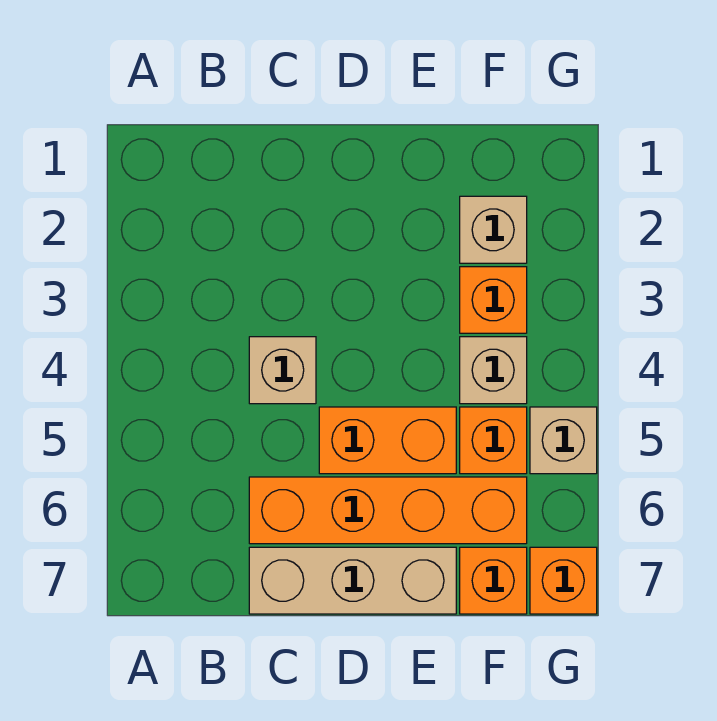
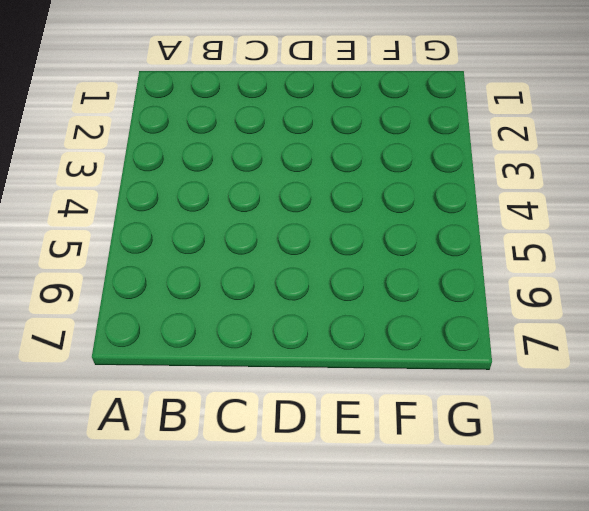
none -> tan brick C4 level 1
none -> orange brick C6:F6 level 1

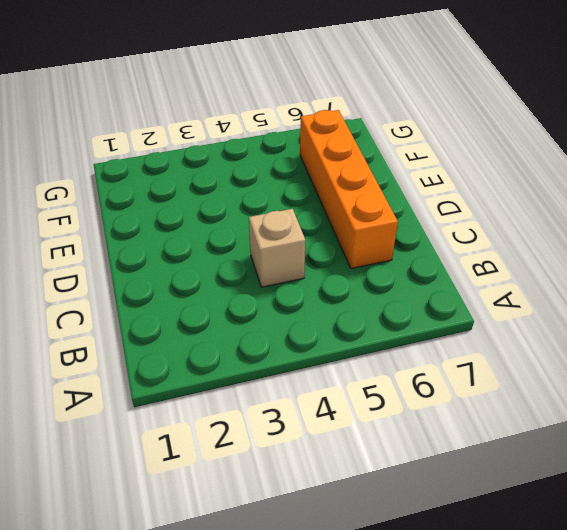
none -> tan brick C7:E7 level 1
none -> orange brick D5:E5 level 1

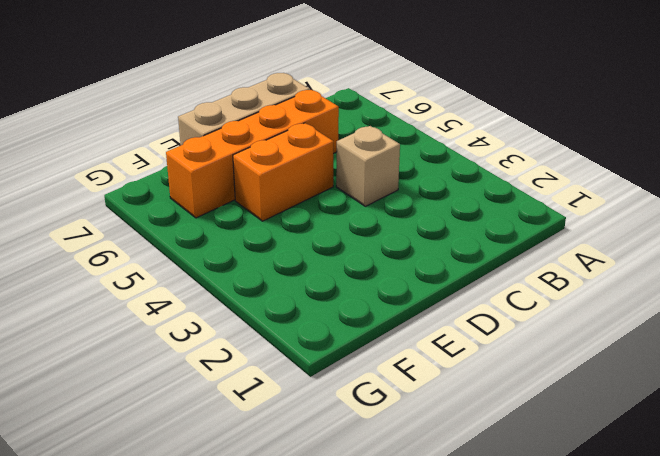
none -> tan brick F2 level 1
none -> orange brick F3 level 1

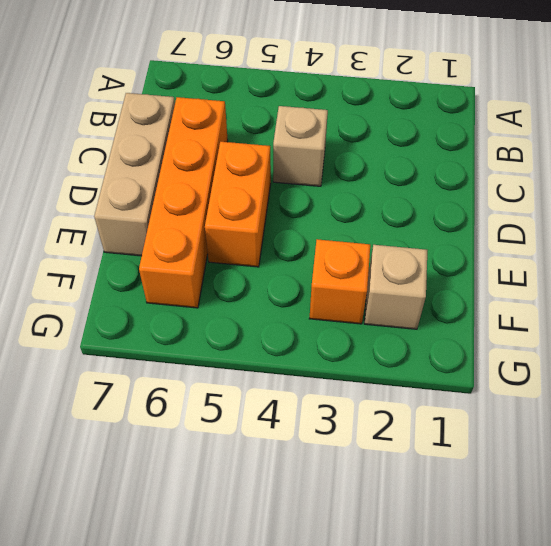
none -> tan brick F4 level 1
none -> orange brick F5 level 1

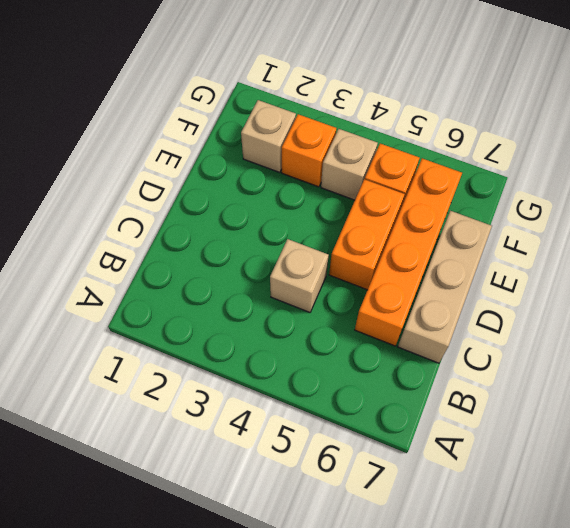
none -> orange brick F7 level 1
none -> tan brick G5 level 1

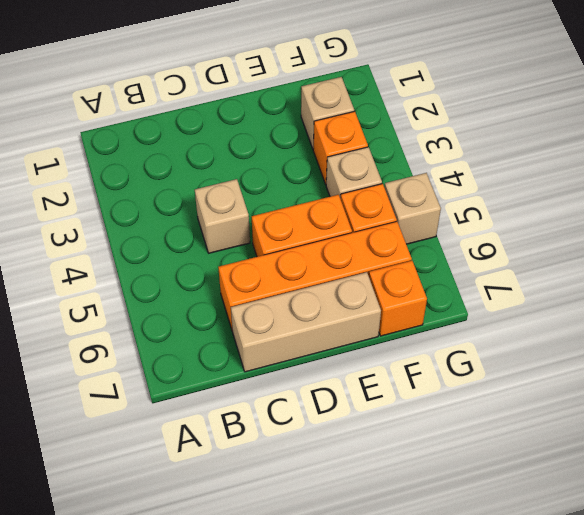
none -> orange brick G7 level 1

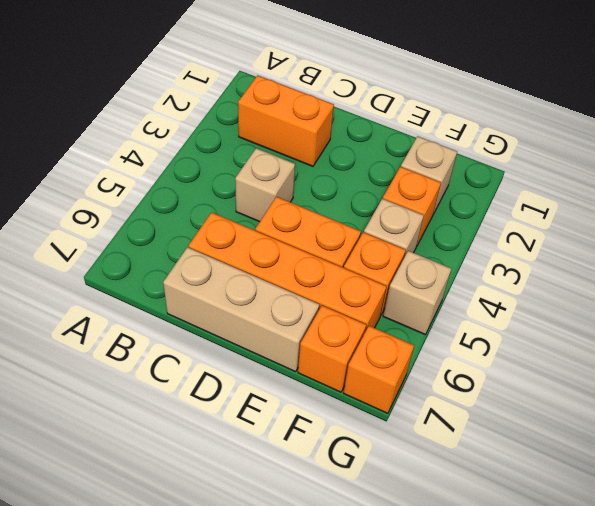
orange brick B2:C2 level 1 -> none

